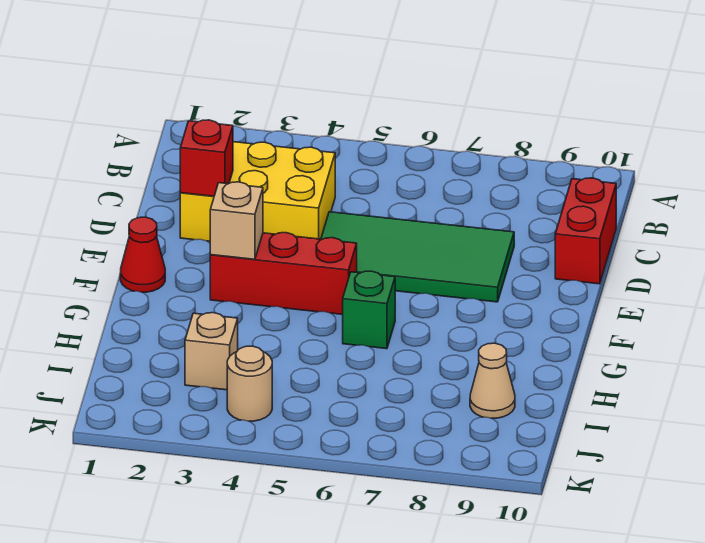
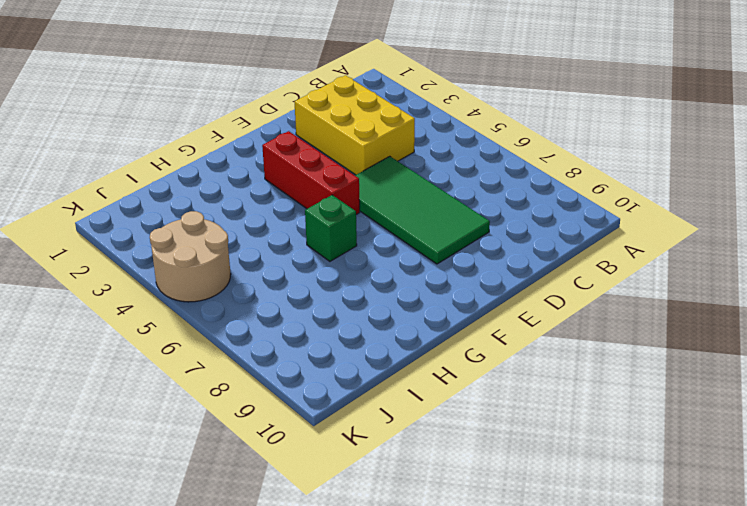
tan round brick J4:K5 level 1 -> tan round brick J4 level 1
none -> red brick C10:D10 level 1
none -> red cone F1 level 1

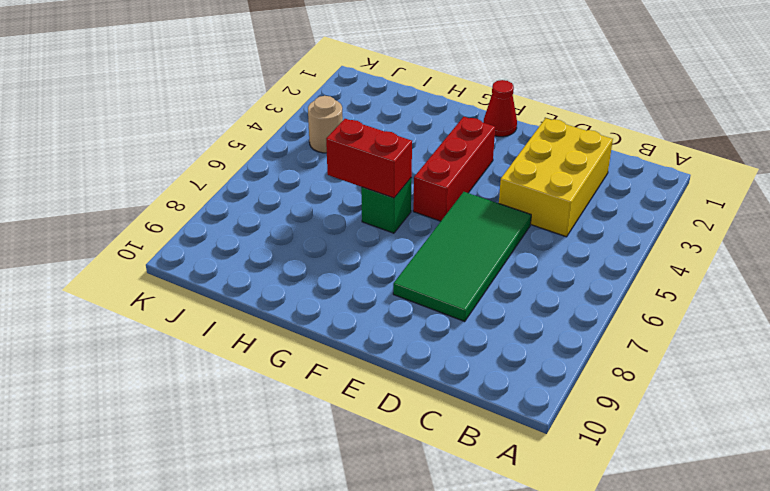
red brick G6:H6 level 2 -> red brick C10:D10 level 1
none -> tan brick I3 level 1
none -> tan cone I9 level 1

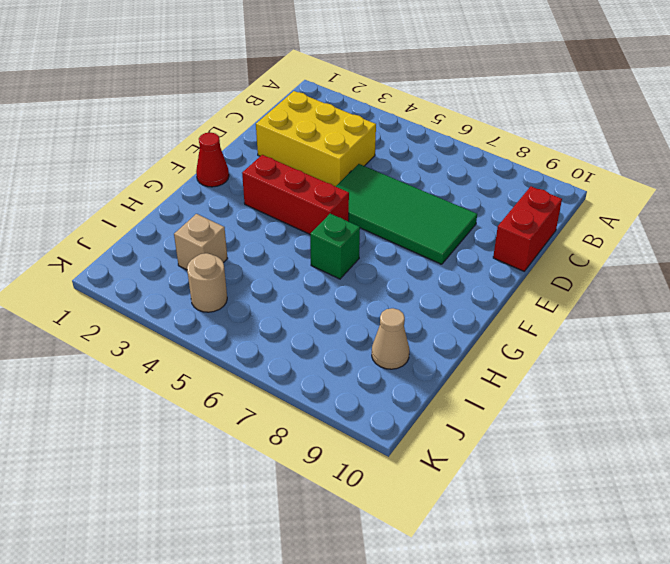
none -> red brick D2 level 2
none -> tan brick F3 level 2

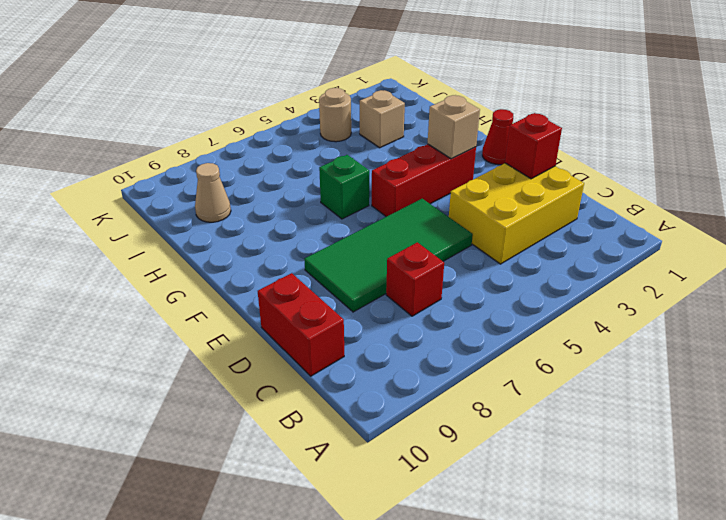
red brick C7 level 1 -> none

